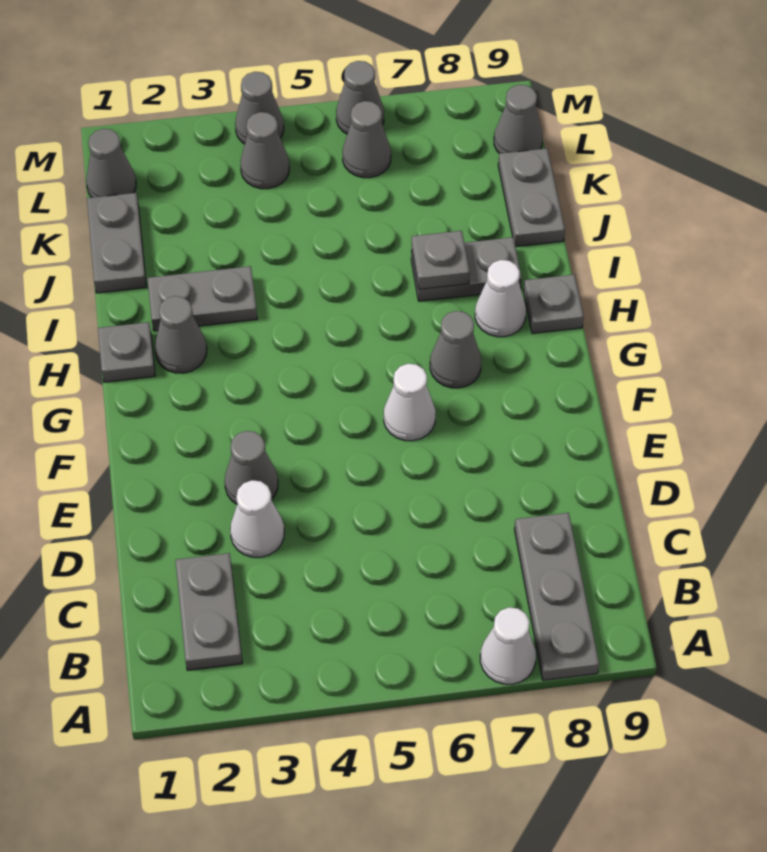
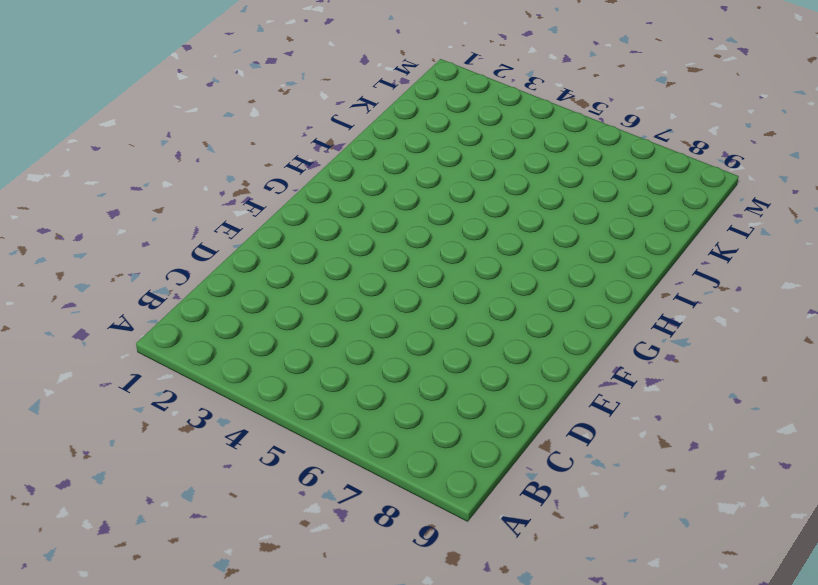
none -> white cone A7 level 1
none -> grey plate A8:C8 level 1
none -> grey plate B2:C2 level 1

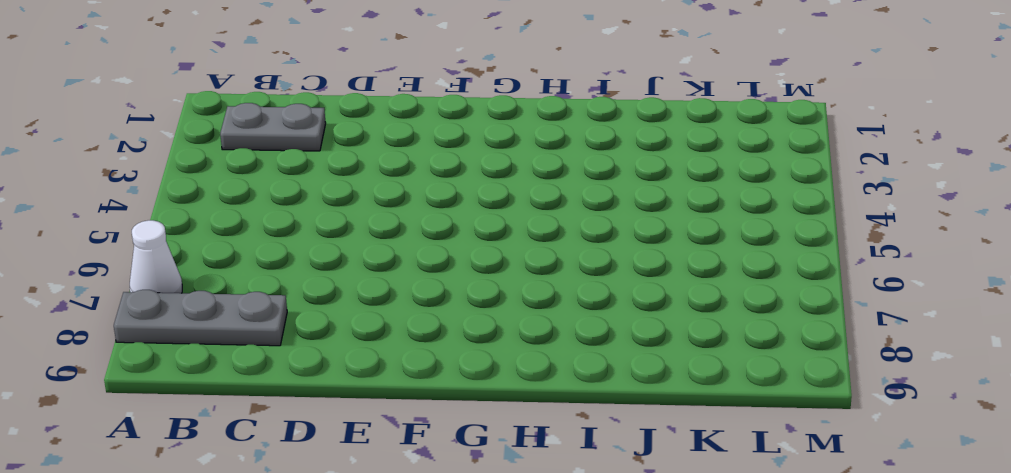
none -> white cone D3 level 1
none -> grey cone E3 level 1
none -> white cone F6 level 1

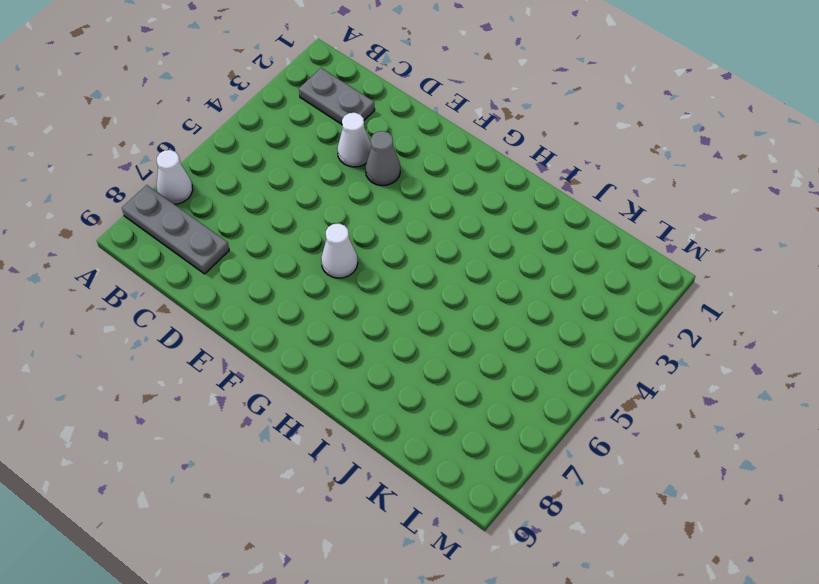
none -> grey cone G7 level 1
none -> grey plate H1 level 1
none -> grey cone H2 level 1

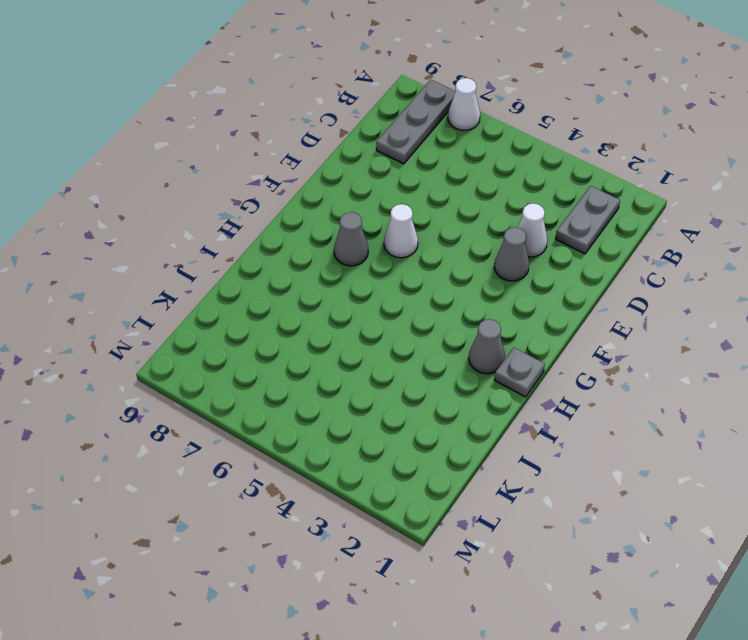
none -> white cone H8 level 1
none -> grey plate H9 level 1
none -> grey plate I2:I3 level 1

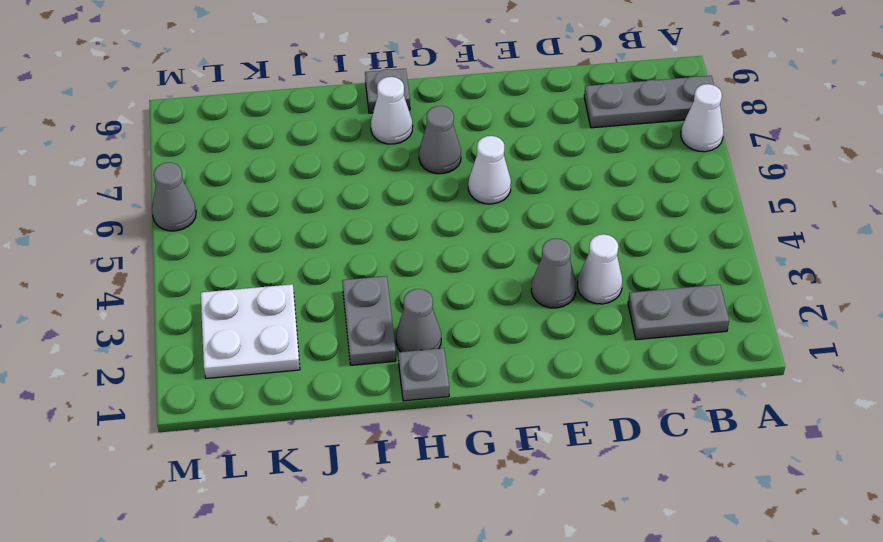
white plate K2:L3 level 1 -> none
none -> grey plate I7:I8 level 1
none -> grey plate J1:K1 level 1
none -> grey plate J9:K9 level 1

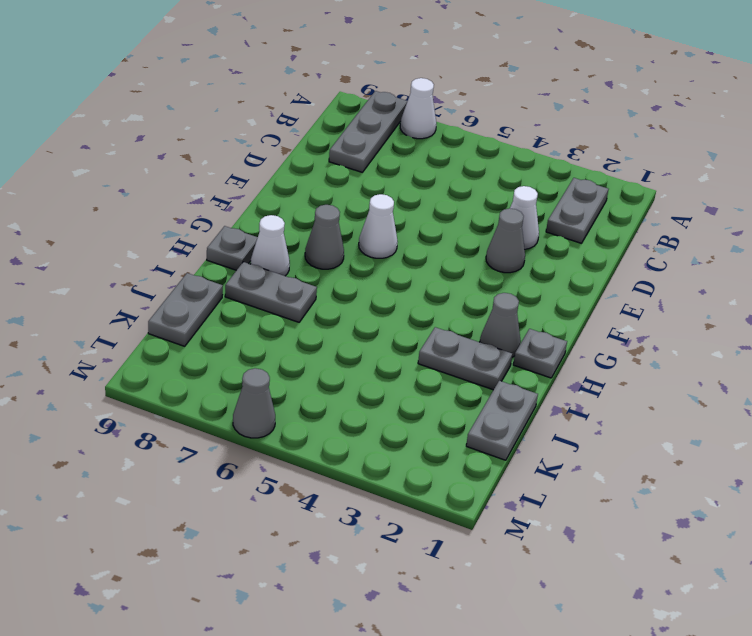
none -> grey cone L1 level 1
none -> grey cone L4 level 1
none -> grey cone L6 level 1

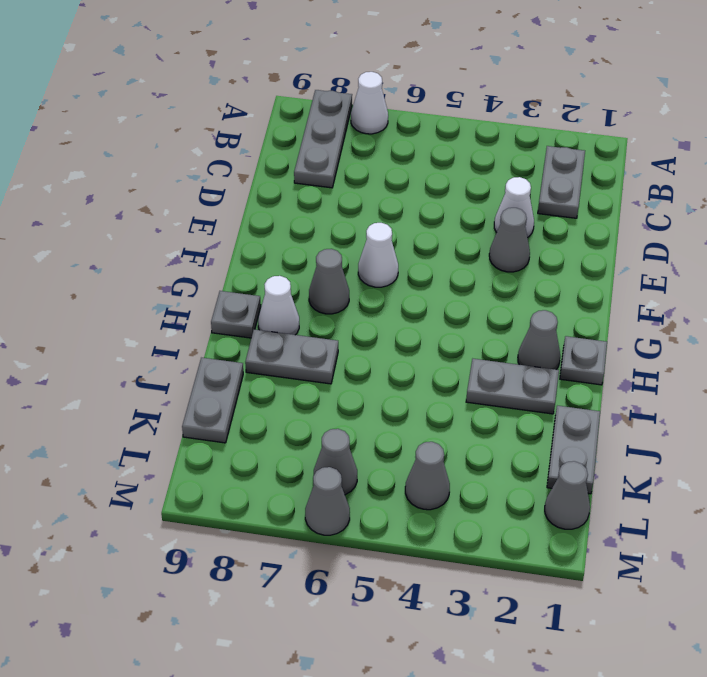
none -> grey cone L9 level 1
none -> grey cone M4 level 1
none -> grey plate I7 level 2

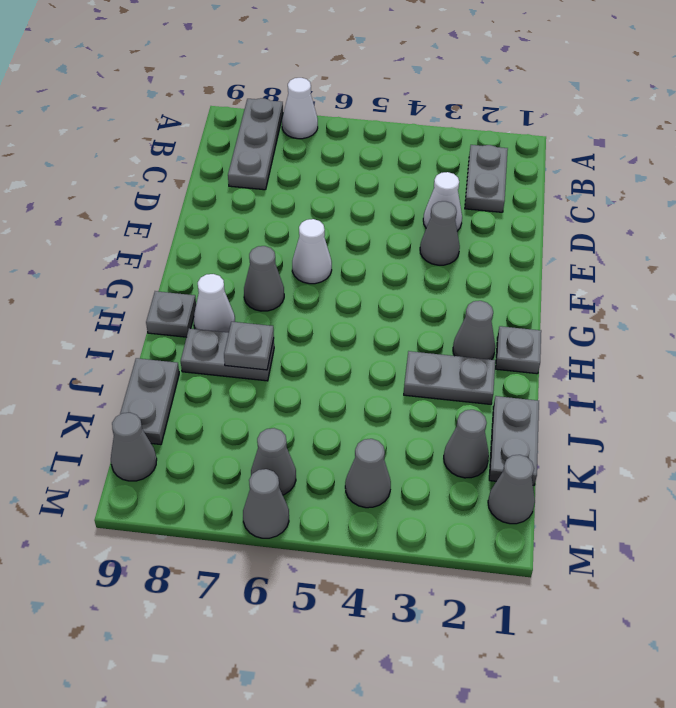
grey cone K2 level 1 -> grey cone M4 level 1

